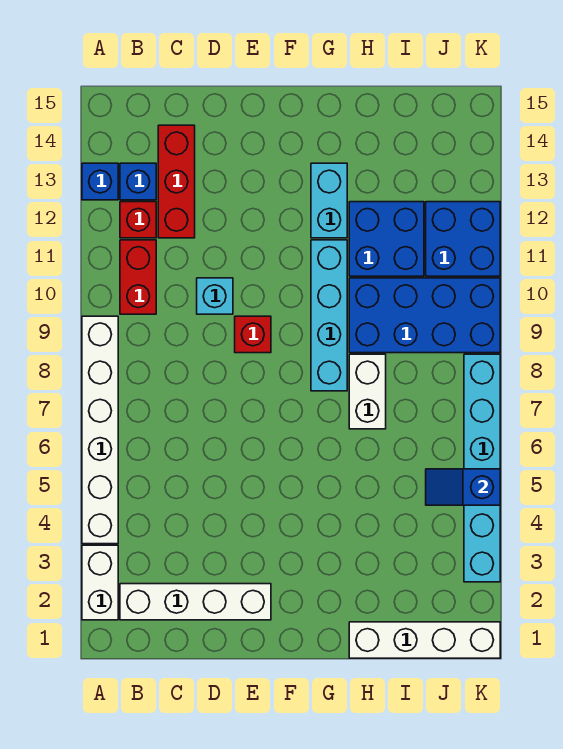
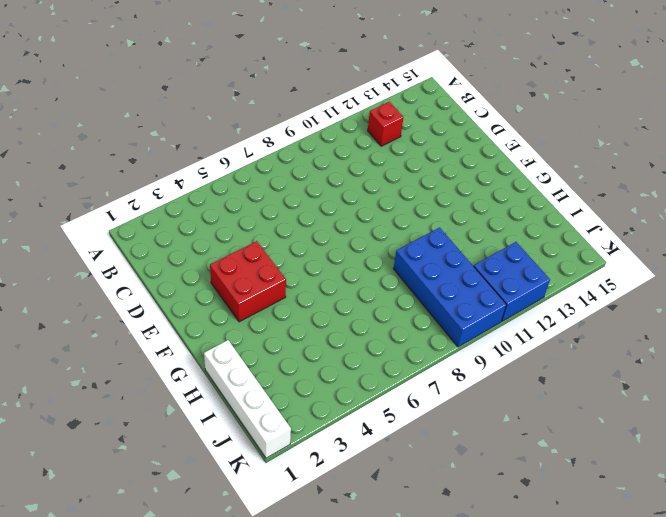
red brick E3:F4 level 1 -> none
none -> white brick A2:A3 level 1
none -> white brick A4:A9 level 1
none -> blue brick A13 level 1

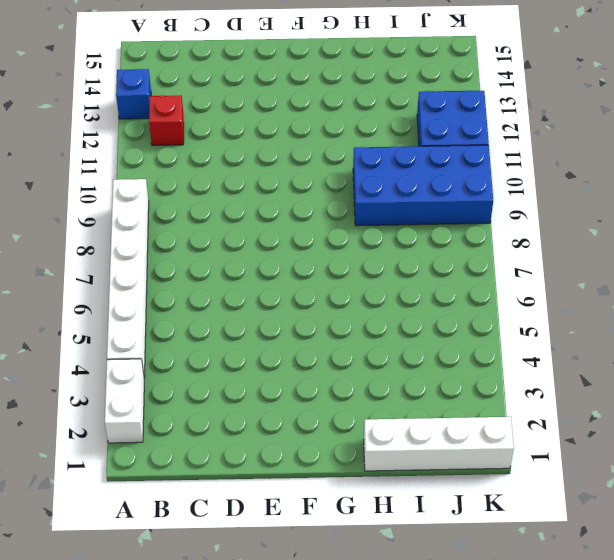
none -> white brick B2:E2 level 1
none -> red brick B10:B11 level 1
none -> blue brick B13 level 1

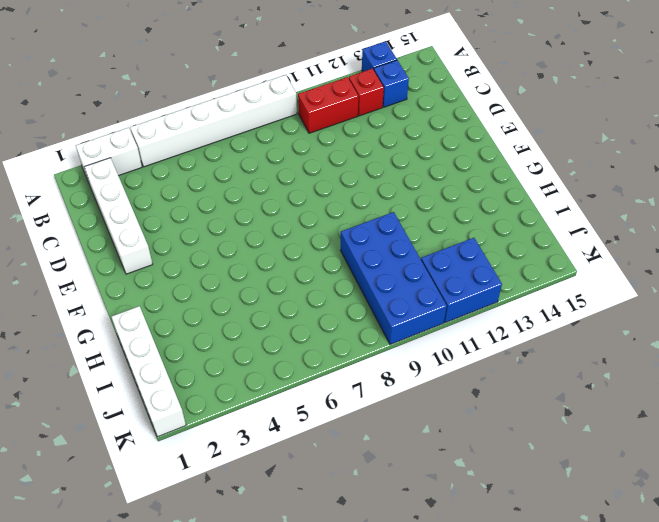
none -> red brick C12:C14 level 1
none -> cyan brick D10 level 1
none -> red brick E9 level 1

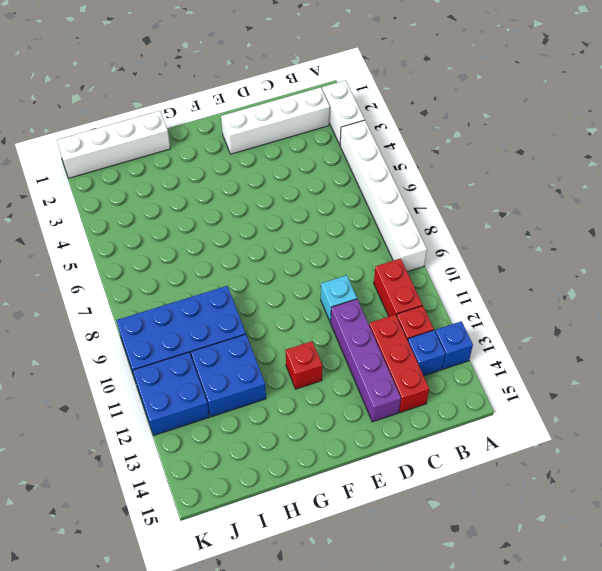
purple brick D11:D14 level 1 -> none
red brick F12 level 1 -> red brick E9 level 1
none -> cyan brick G8:G11 level 1
none -> cyan brick G12:G13 level 1
none -> white brick H7:H8 level 1

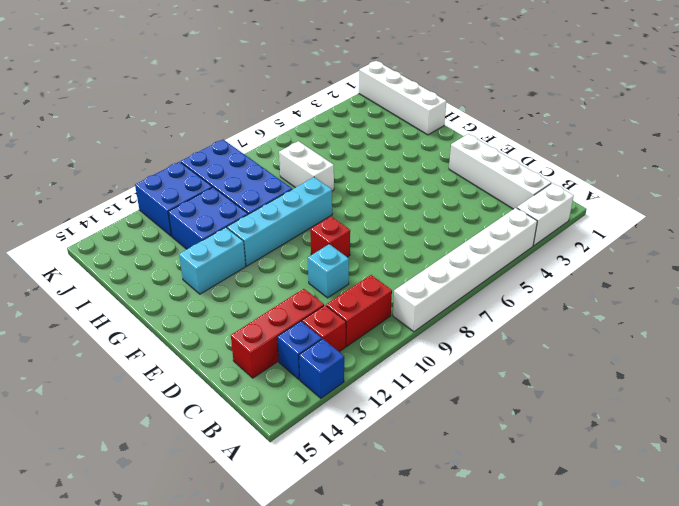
white brick H7:I7 level 1 -> white brick H7:H8 level 1
none -> cyan brick K3:K8 level 1
none -> blue slope J5:K5 level 2 top K

